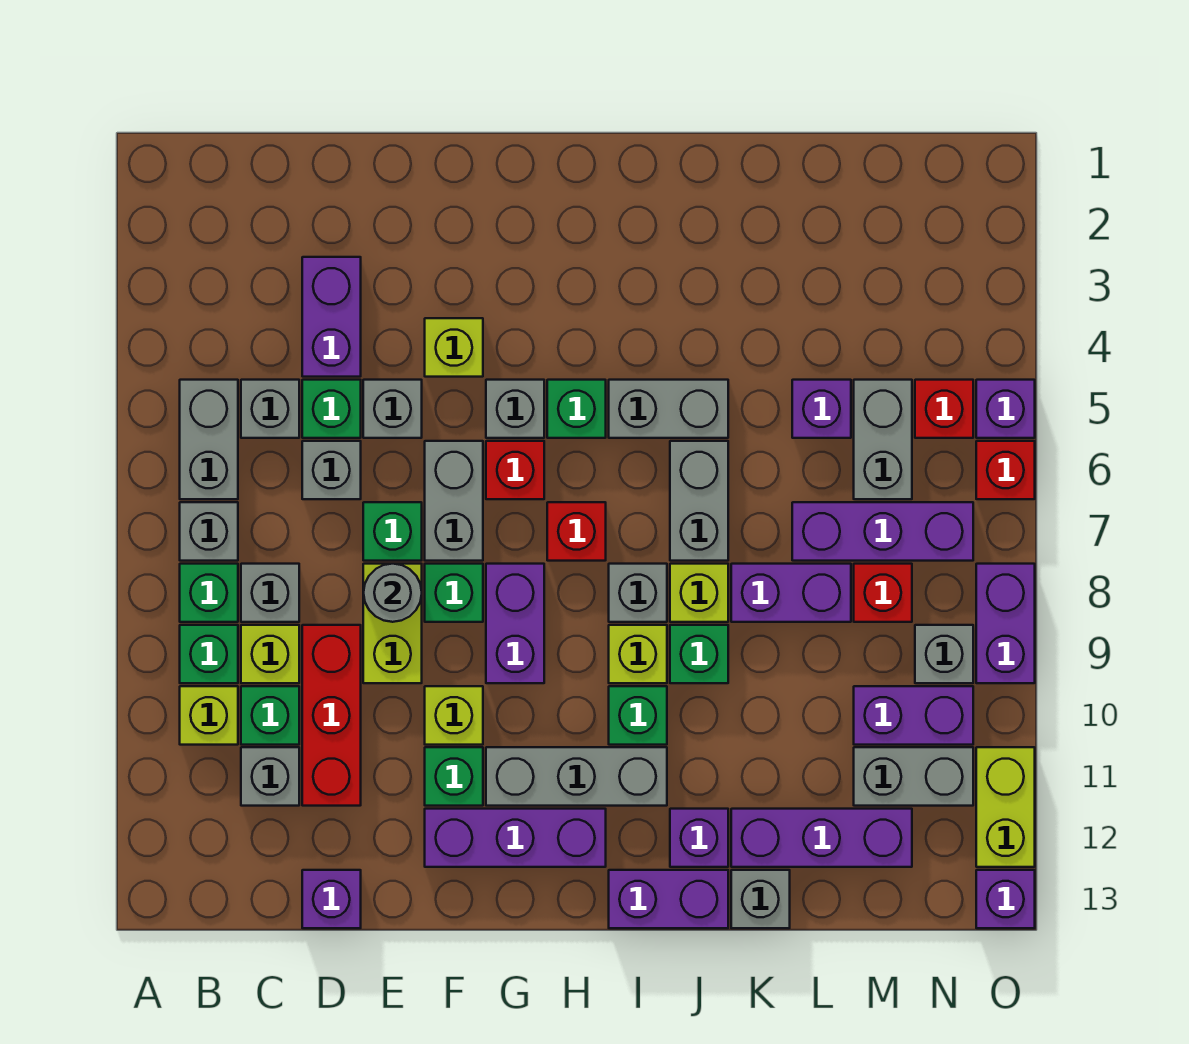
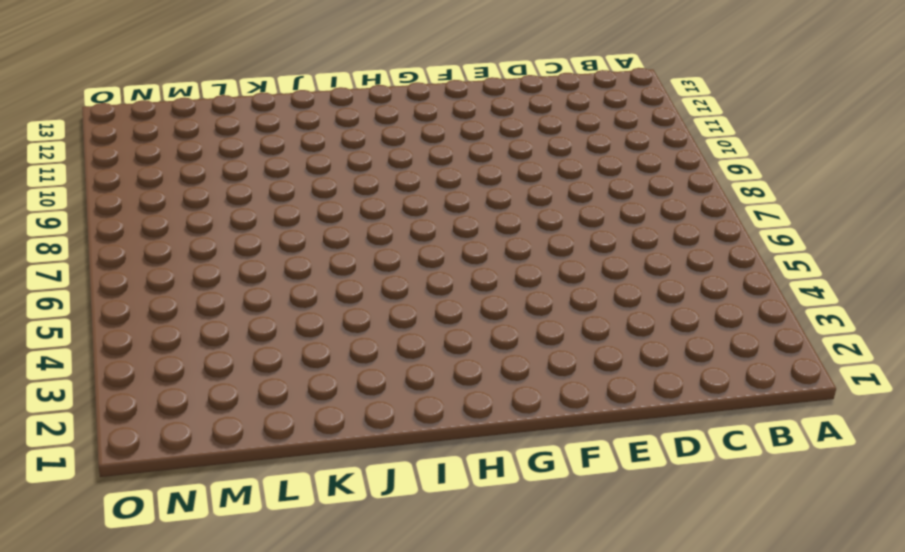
none -> grey brick B5:B6 level 1
none -> grey brick B7 level 1
none -> green brick B8 level 1
none -> green brick B9 level 1

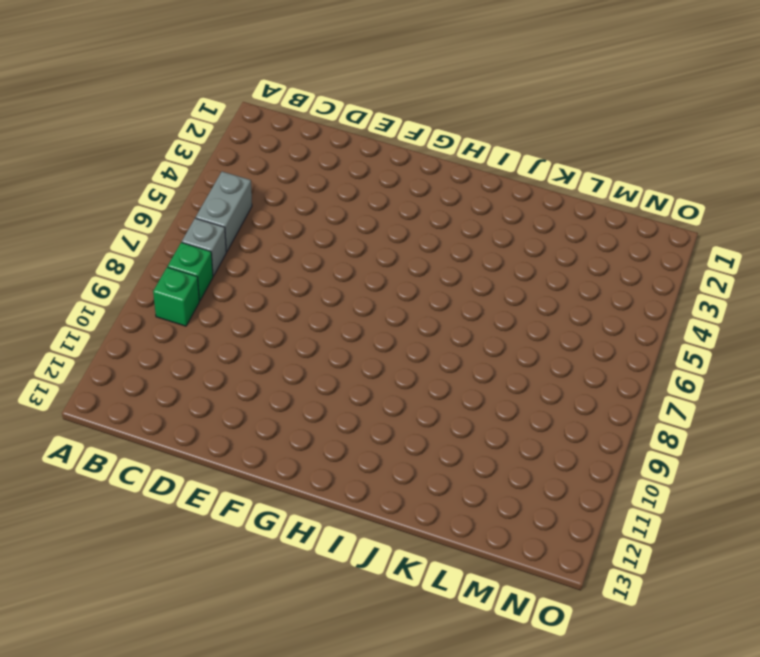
none -> lime brick B10 level 1
none -> grey brick C5 level 1
none -> grey brick C8 level 1
none -> lime brick C9 level 1

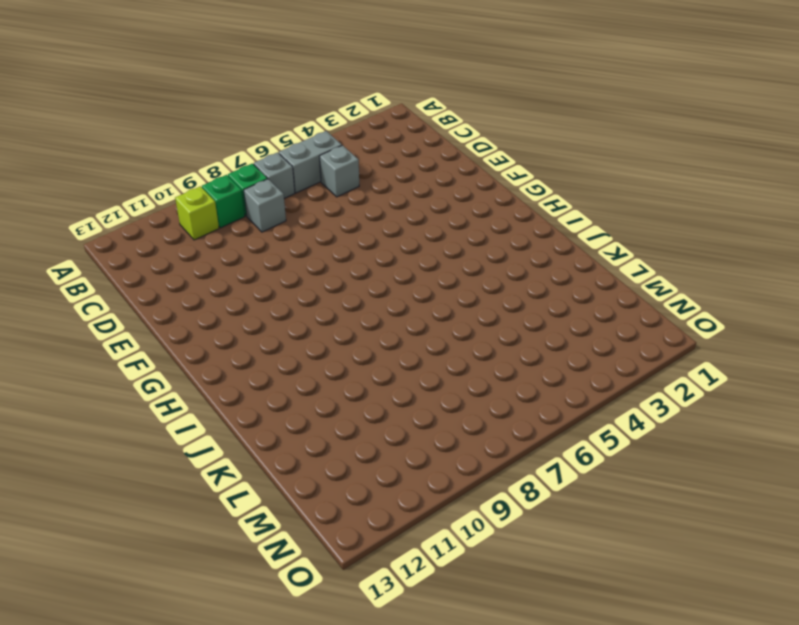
none -> lime brick C9 level 1
none -> green brick C10 level 1
none -> grey brick C11 level 1
none -> purple brick D3:D4 level 1

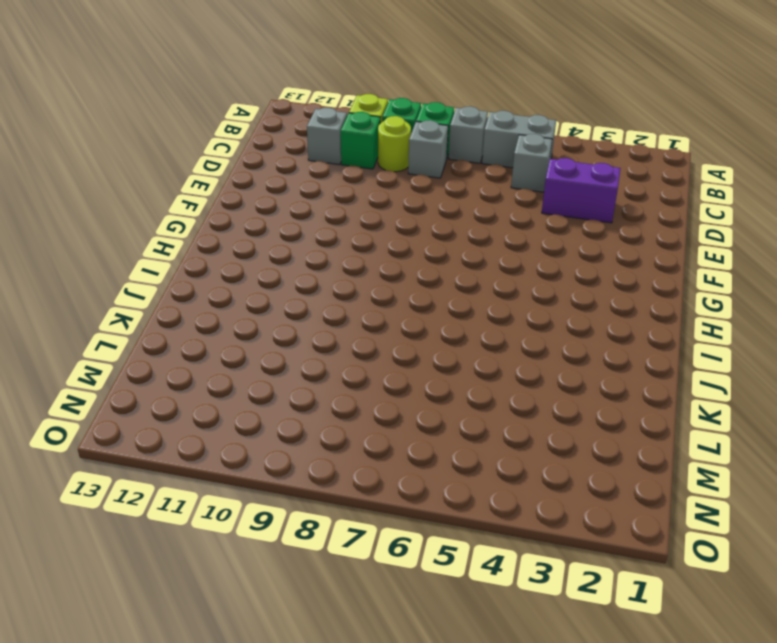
lime round brick C9 level 1 -> lime brick C9 level 1
none -> green brick D5 level 1
none -> grey brick D6 level 1
none -> red brick D9:D11 level 1
none -> purple brick D13 level 1

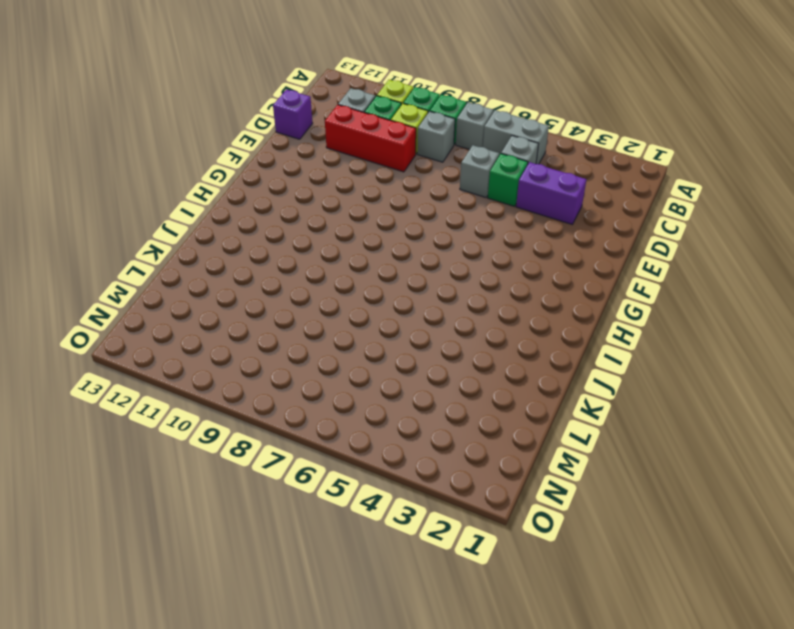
none -> grey brick E5 level 1
none -> green brick E7 level 1
none -> lime brick E8:E9 level 1
none -> lime brick F4 level 1

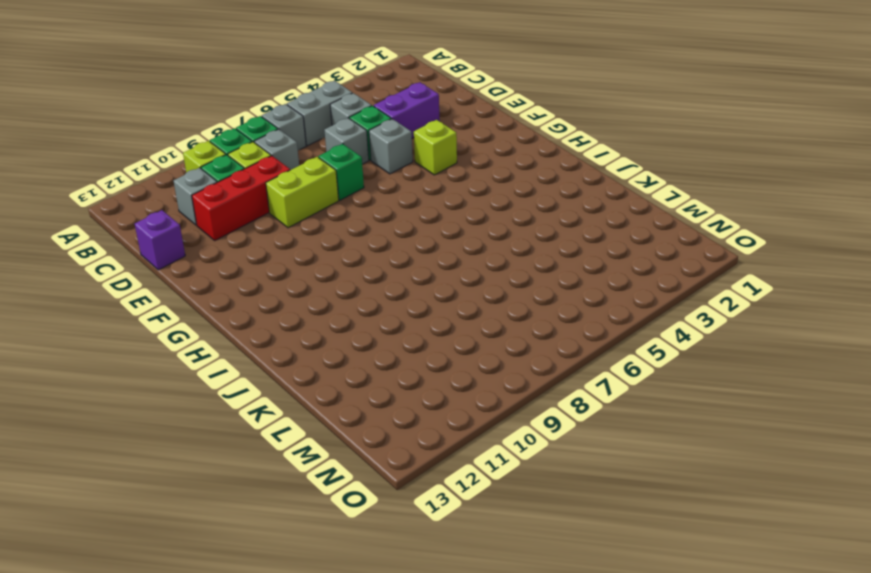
none -> grey brick F6:F7 level 1
none -> green brick F8 level 1
none -> lime brick F10 level 1
none -> green brick F11 level 1

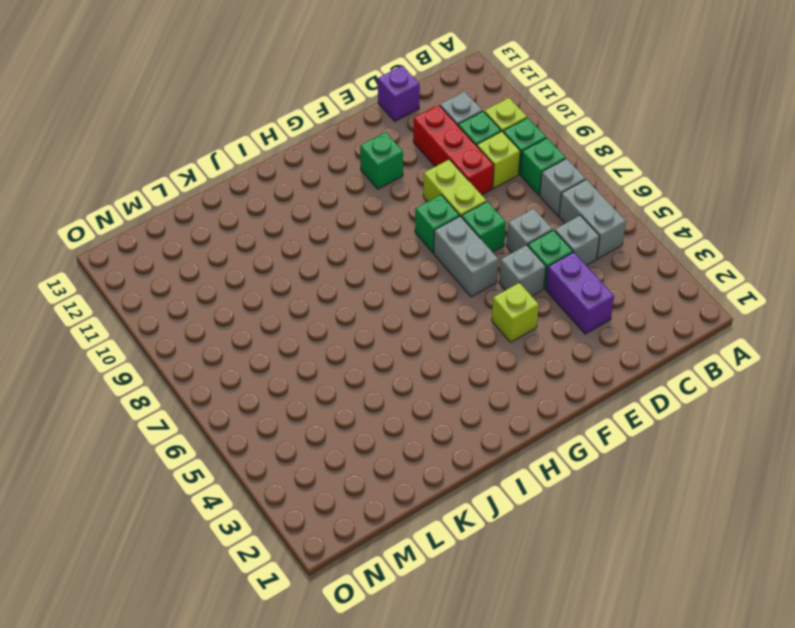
none -> grey brick C8 level 1
none -> lime brick F10 level 1
none -> purple brick F12:H12 level 1
none -> grey brick G5 level 1

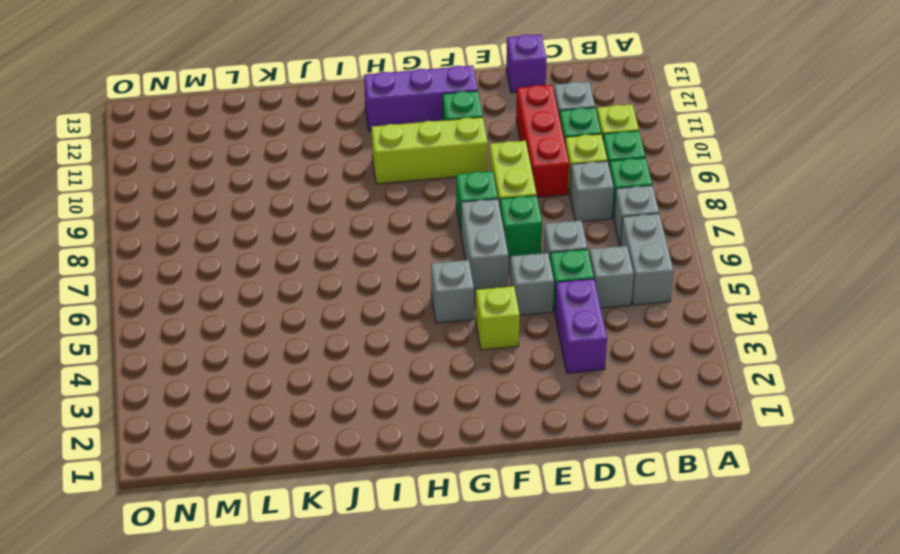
lime brick F10:H10 level 1 -> lime brick F10 level 1
none -> red brick G6 level 1
none -> purple brick G8:G9 level 1
none -> grey brick G11:I11 level 1
none -> green brick H5 level 1

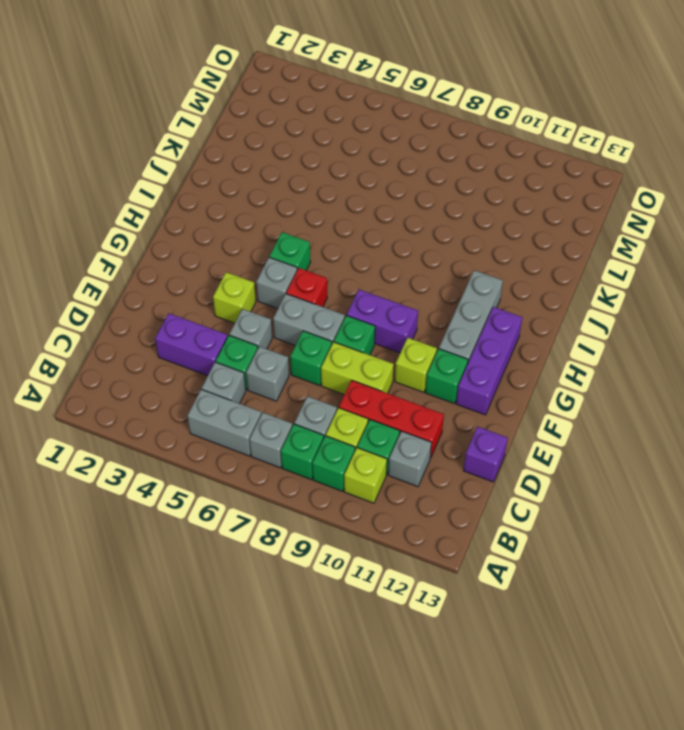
none -> red brick H7 level 1
none -> grey brick I5:J5 level 1
none -> grey brick I8 level 1
none -> lime brick I9 level 1

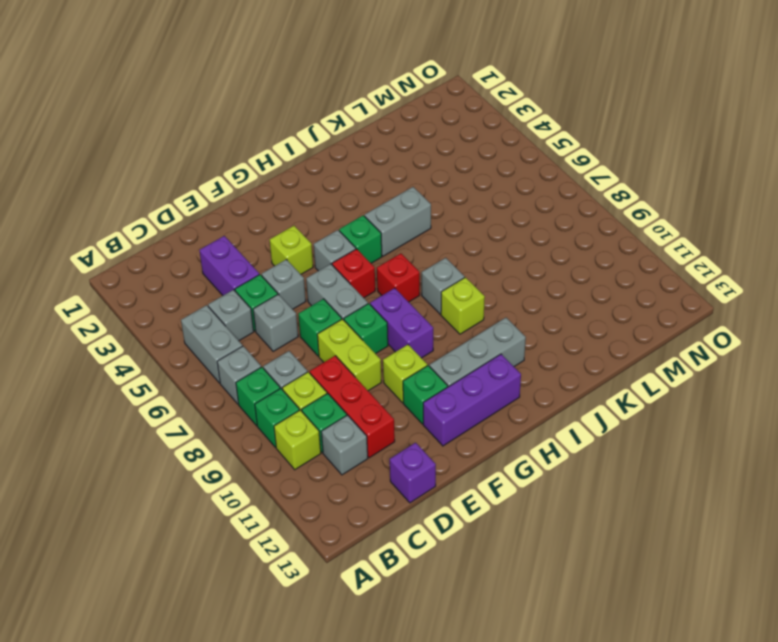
none -> green brick I10 level 1
none -> purple brick I13:J13 level 1
none -> grey brick J6:J7 level 1
none -> lime brick J8 level 1

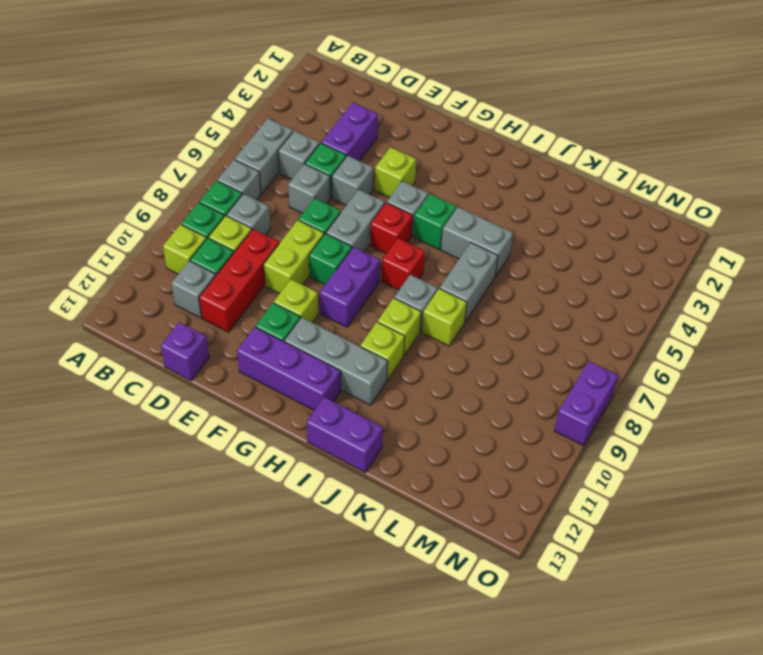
lime brick I10 level 1 -> green brick I10 level 1
none -> green brick J9 level 1
none -> purple brick J12 level 1
none -> purple brick K8:L8 level 1
none -> purple brick K12:M12 level 1

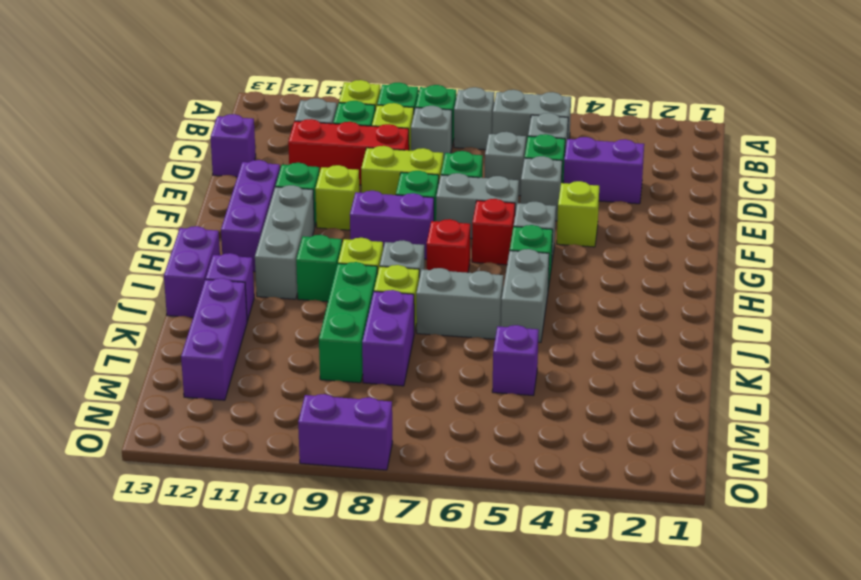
green brick J9:L9 level 1 -> green brick J9 level 1
none -> grey brick K13 level 1
none -> purple brick L7:N7 level 1
none -> grey brick M5:M6 level 1
none -> red brick M8 level 1

